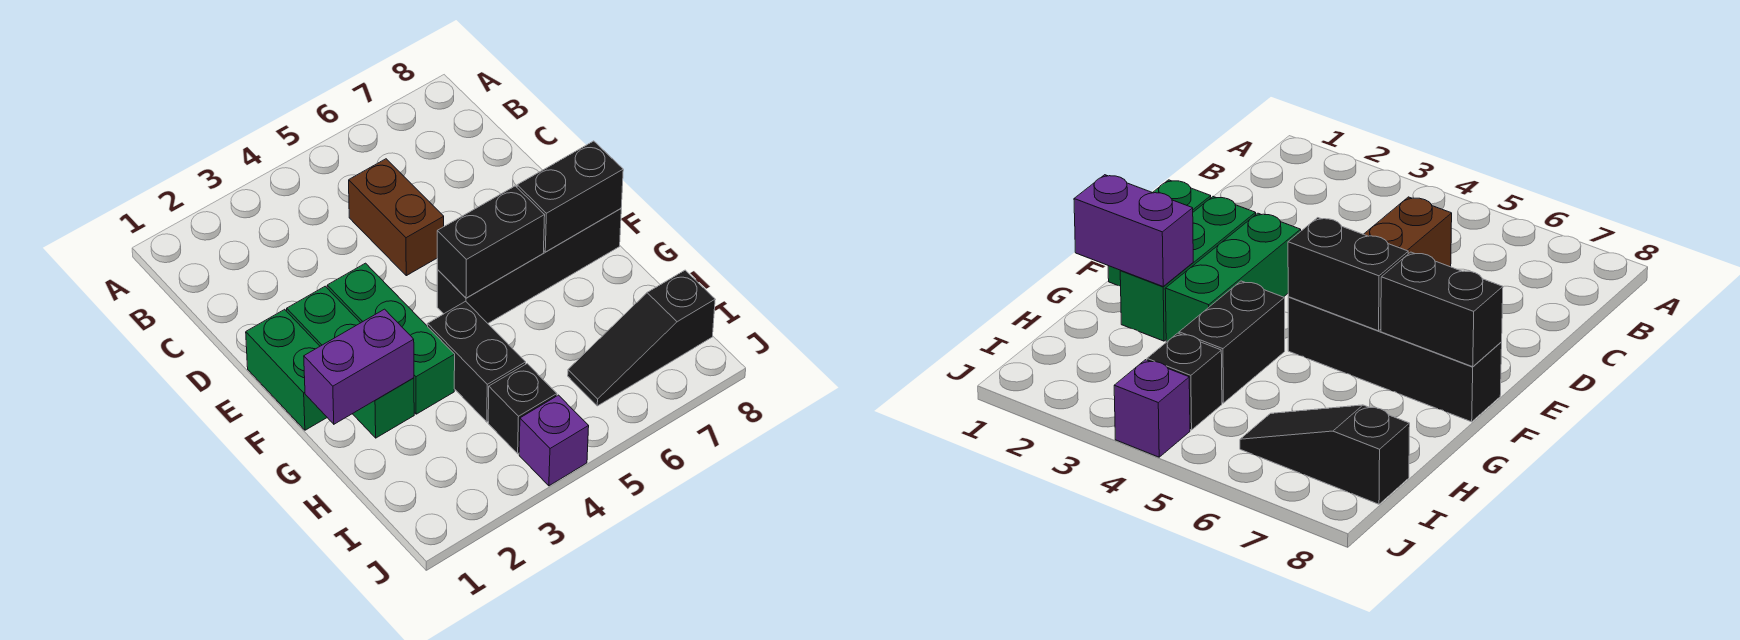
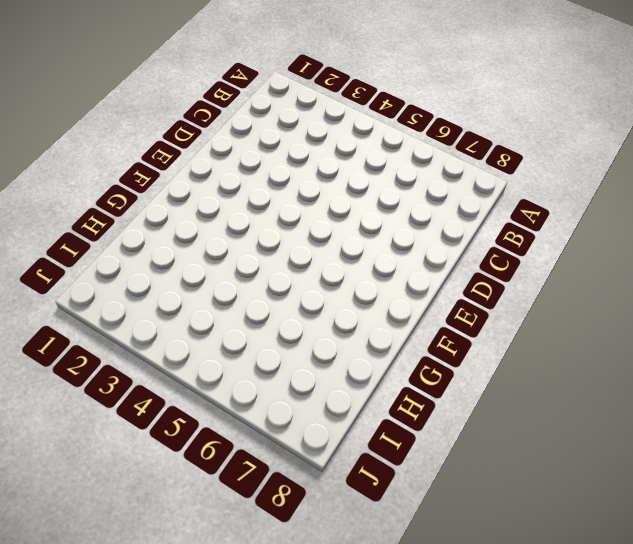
none -> brown brick C5:D5 level 1
none -> green brick E1:F1 level 1
none -> green brick E2:G2 level 1

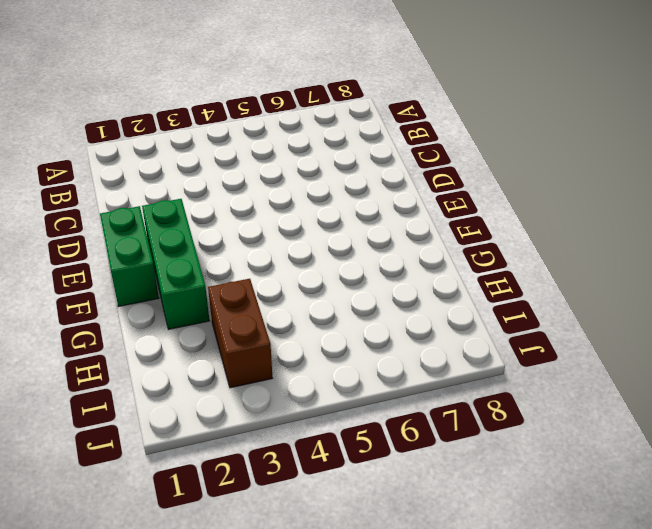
brown brick H3:I3 level 1 -> brown brick C5:D5 level 1
none -> green brick E3:G3 level 1
none -> black brick F5:F8 level 1
none -> black brick G4:H4 level 1

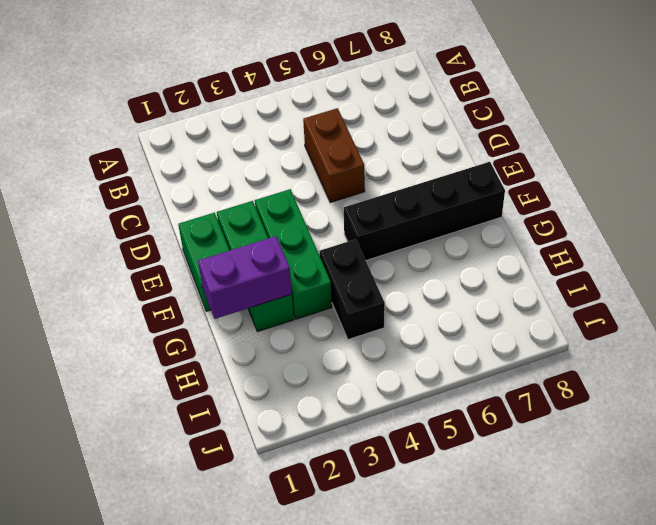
none -> black brick I4 level 1
none -> black slope I6:I8 level 1 top 8
none -> purple brick J4 level 1

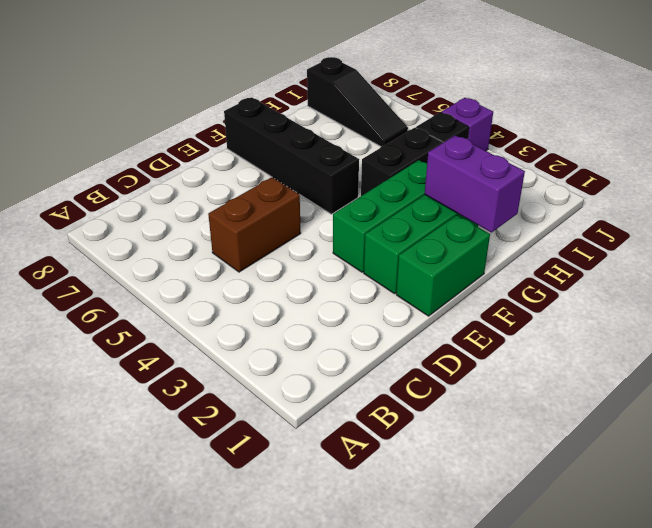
none -> black brick F5:F6 level 2
none -> black brick F7:F8 level 2

